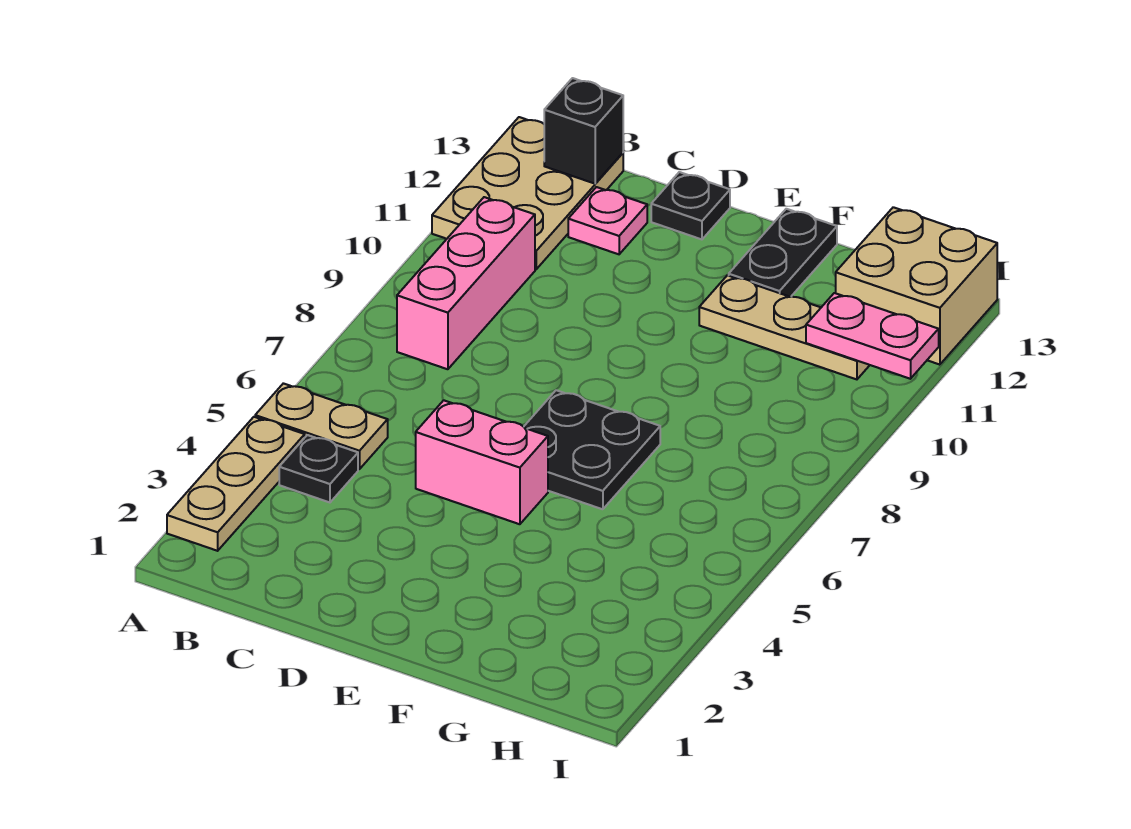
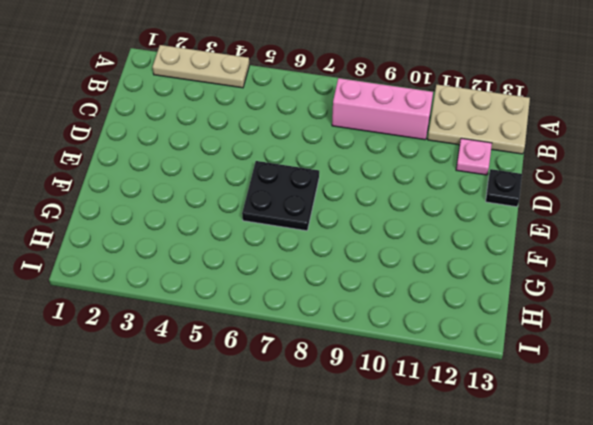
none -> tan plate A5:B5 level 1
none -> black plate B4 level 1
none -> pink brick D5:E5 level 1

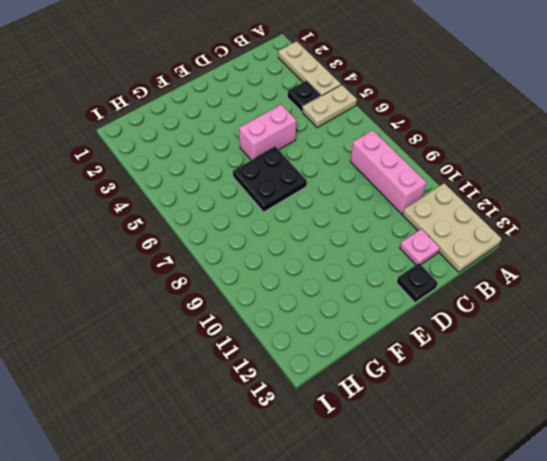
none -> tan plate F11:H11 level 1
none -> black plate F12:F13 level 1
none -> tan brick H12:I13 level 1

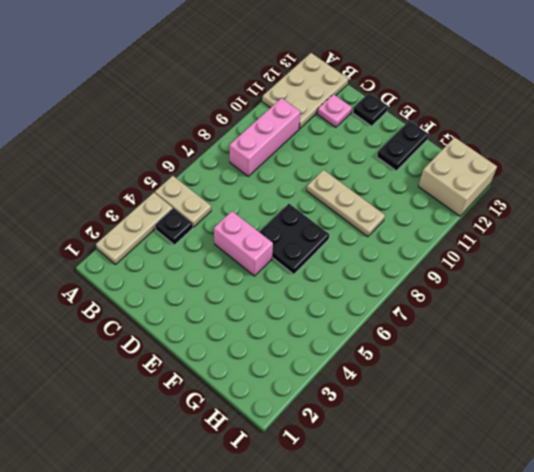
tan plate E9:G9 level 1 -> tan plate F11:H11 level 1
none -> black brick B13 level 2
none -> pink plate H11:I11 level 2

